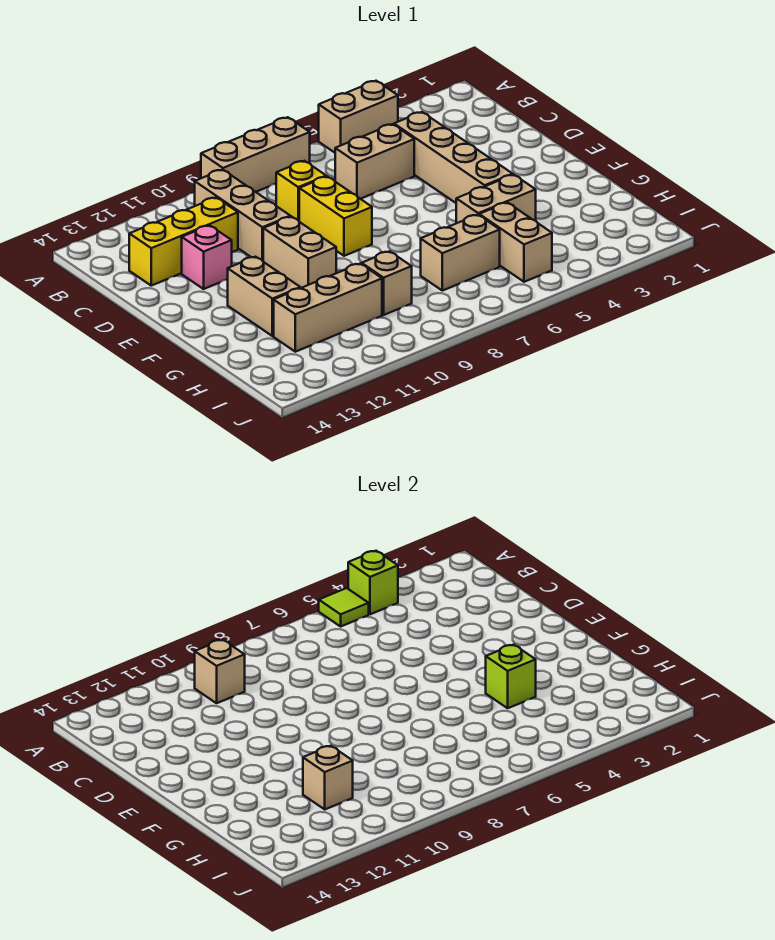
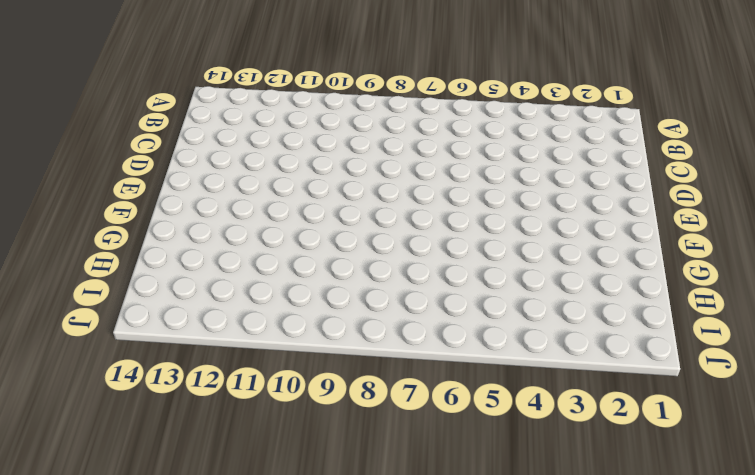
none -> tan brick A4:A5 level 1
none -> tan brick A7:A9 level 1
none -> tan brick B10:D10 level 1

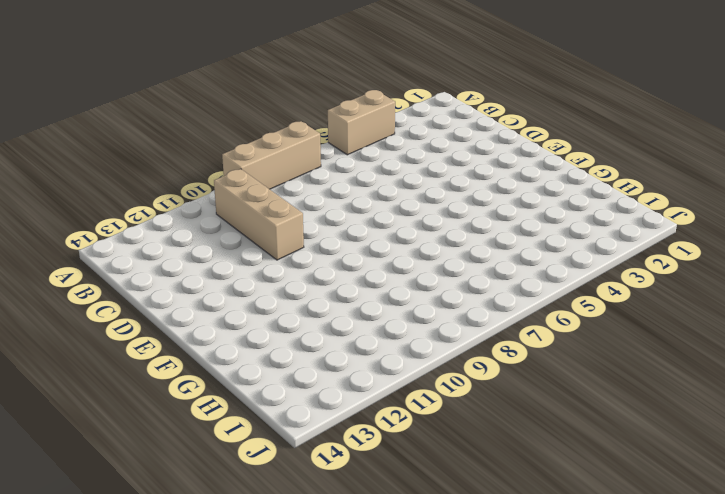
none -> tan brick C4:F4 level 1
none -> tan brick C5:C6 level 1
none -> yellow brick C8 level 1

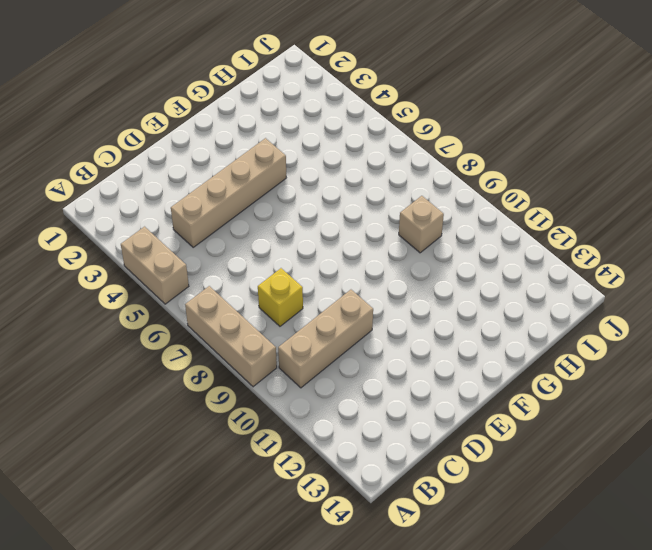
none -> tan brick C5:C6 level 1
none -> yellow brick C11:C13 level 1
none -> yellow brick D8:E8 level 1

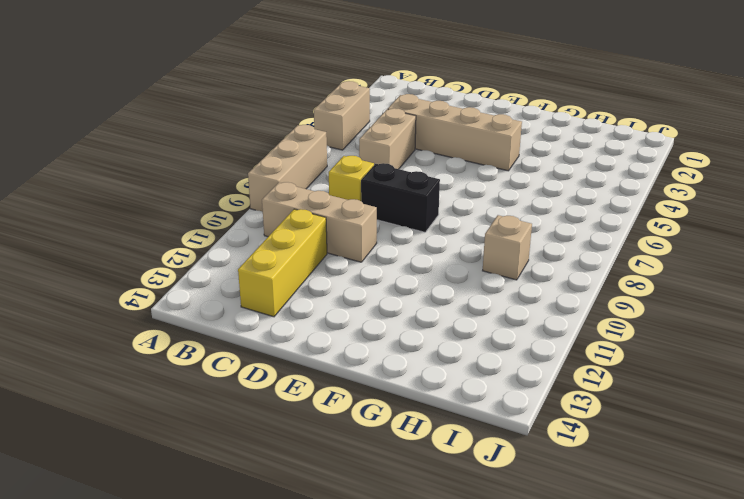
black brick D8:E8 level 1 -> yellow brick D8:E8 level 1
none -> pink brick D12 level 1
none -> tan brick E10:F10 level 1
none -> tan brick F12:G12 level 1

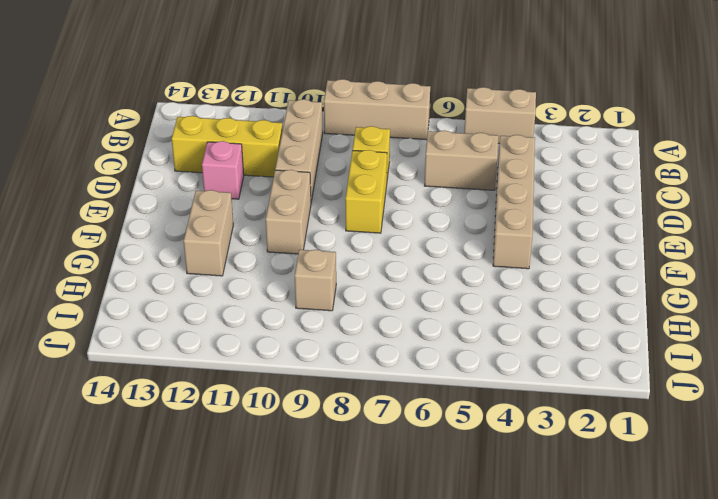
none -> tan brick G4:G5 level 1
none -> tan brick H5:I5 level 1
none -> tan brick H6:H7 level 1

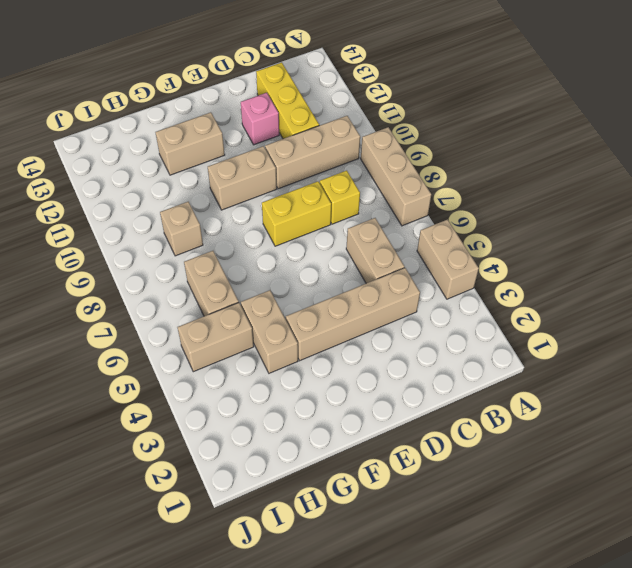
none -> tan brick H10:H12 level 1
none -> lime brick A4 level 2
none -> lime tile A5 level 2

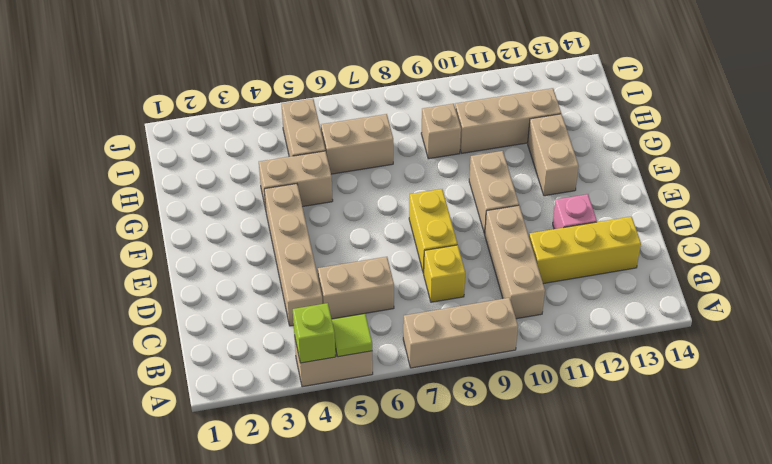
none -> tan brick B10 level 2
none -> lime brick G4 level 2
none -> tan brick H11 level 2

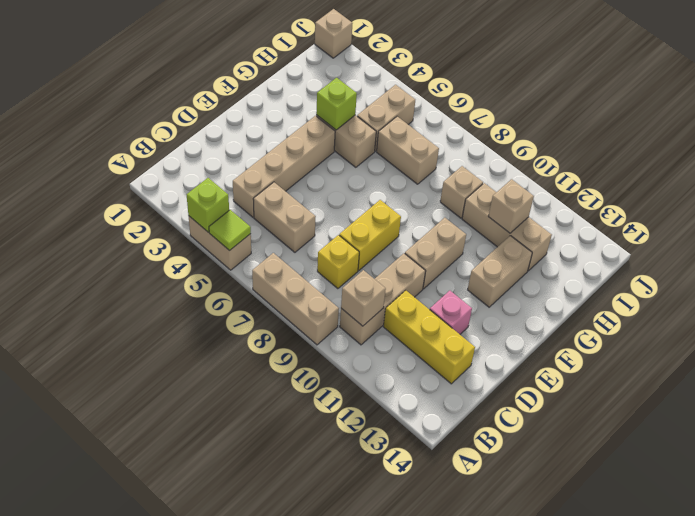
tan brick J1 level 1 -> none

